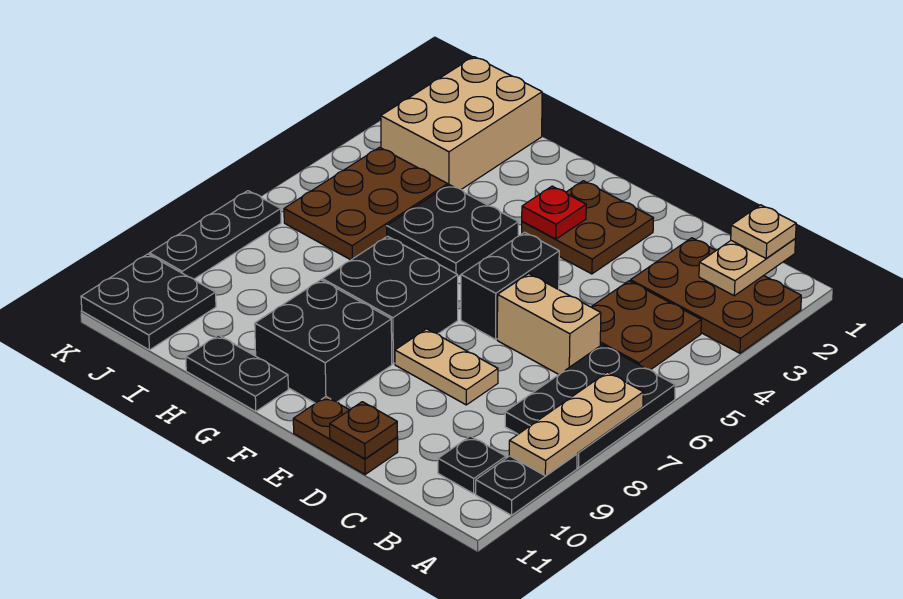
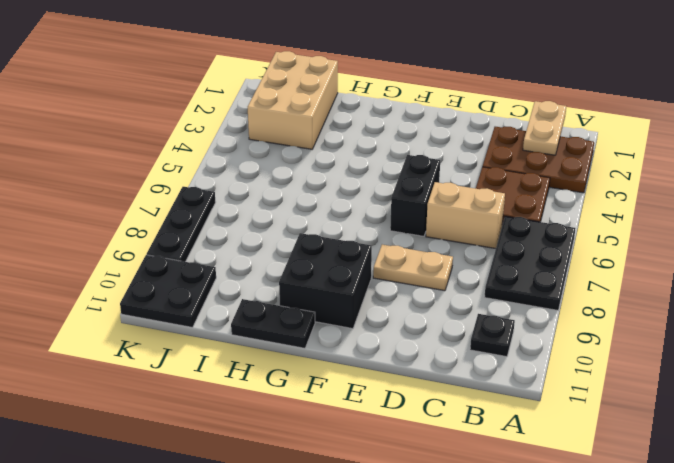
none -> black plate A9:A10 level 1
none -> brown plate D11:E11 level 1
none -> brown plate E2:F3 level 1

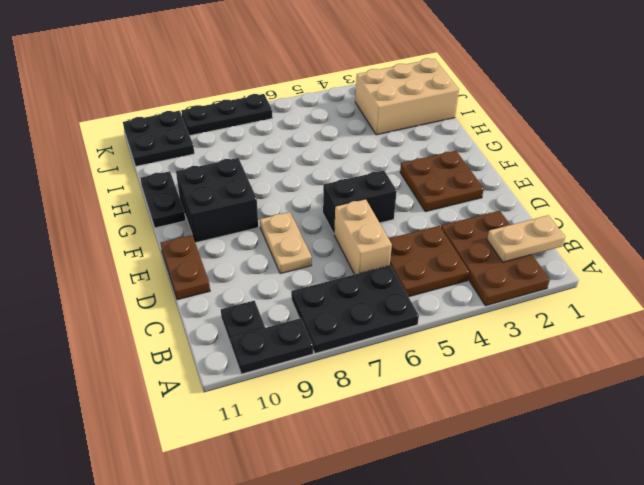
none -> black brick F7:G8 level 1
none -> black plate G4:H5 level 1
none -> brown plate I4:J6 level 1

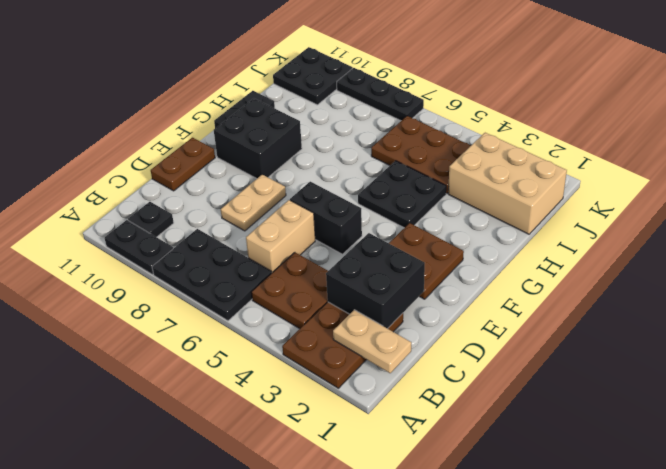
black brick C2:D3 level 2 -> black brick F7:G8 level 1
none -> tan plate A7:A9 level 2
none -> brown plate D11 level 2
none -> red plate F3 level 2

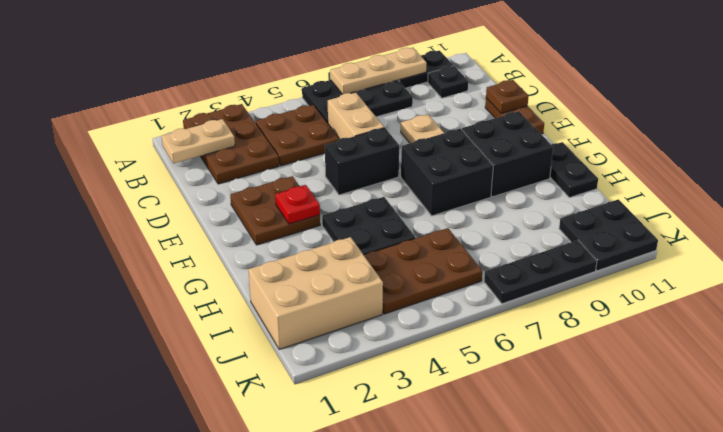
none -> tan plate B1 level 3

